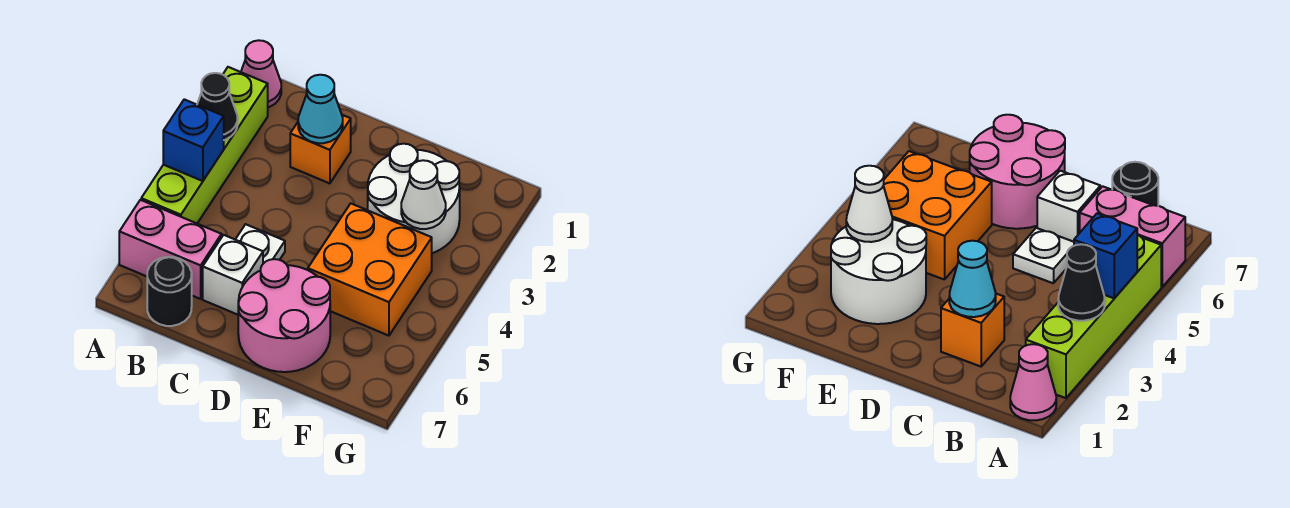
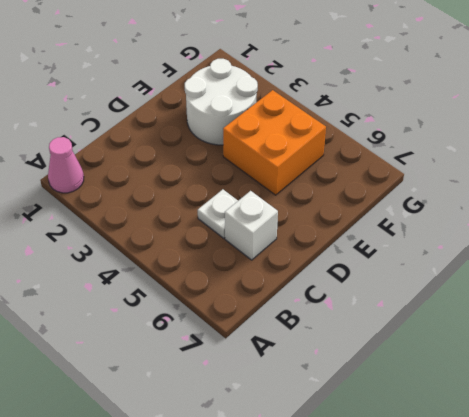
none -> lime brick A2:A5 level 1
none -> pink brick A6:B6 level 1
none -> black round brick B7 level 1

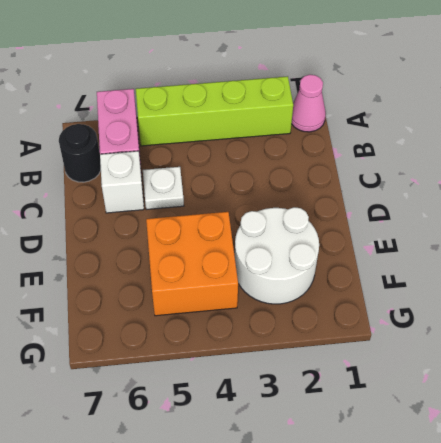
none -> orange brick C2 level 1
none -> pink round brick D6:E7 level 1
none -> black cone A3 level 2

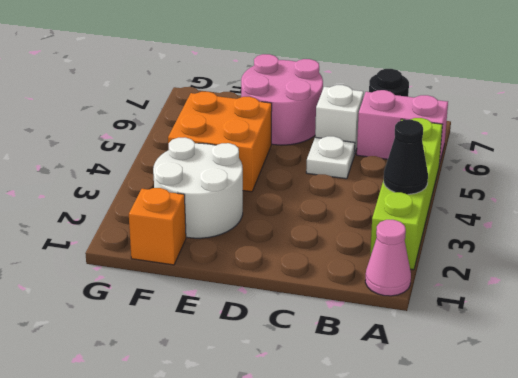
orange brick F1 level 1 -> orange brick C2 level 1
none -> blue brick A4 level 2
none -> cyan cone C2 level 2
none -> white cone F3 level 2

